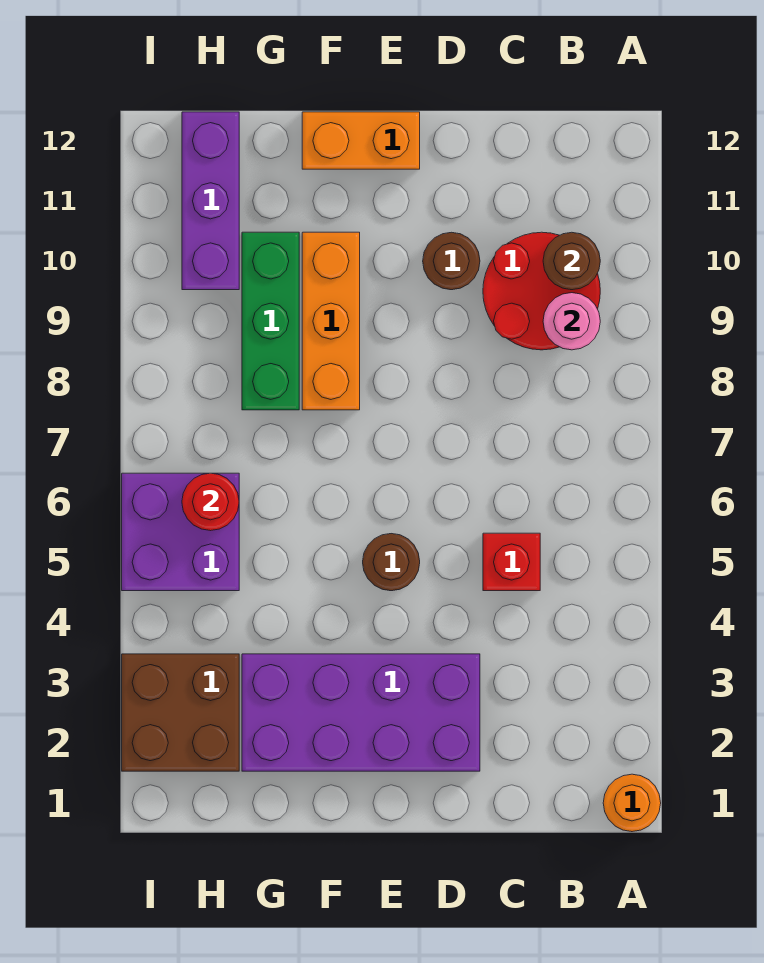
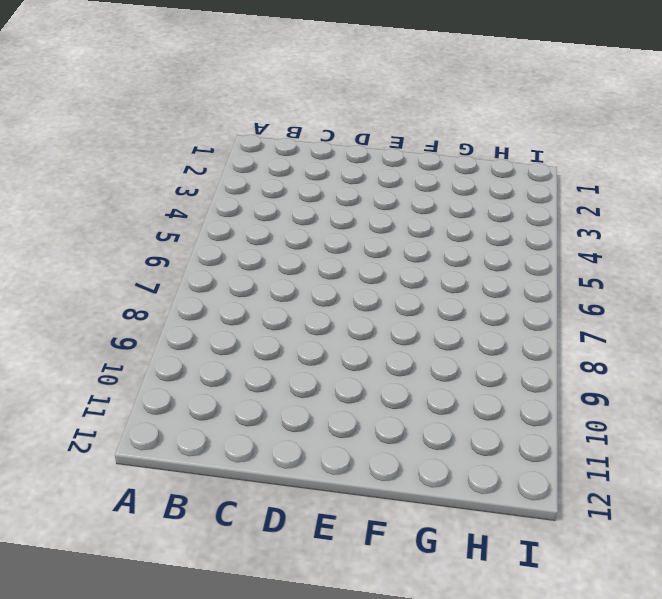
none -> orange round brick A1 level 1
none -> red round brick B9:C10 level 1
none -> red brick C5 level 1

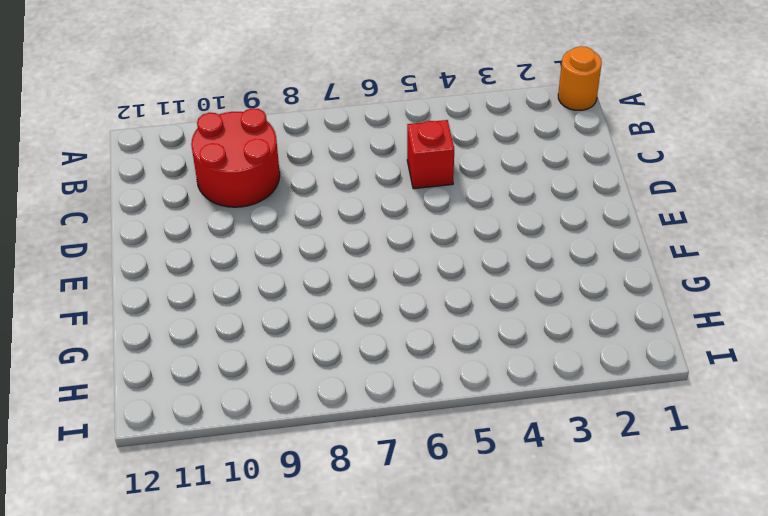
none -> purple brick D2:G3 level 1
none -> brown round brick D10 level 1
none -> brown round brick E5 level 1

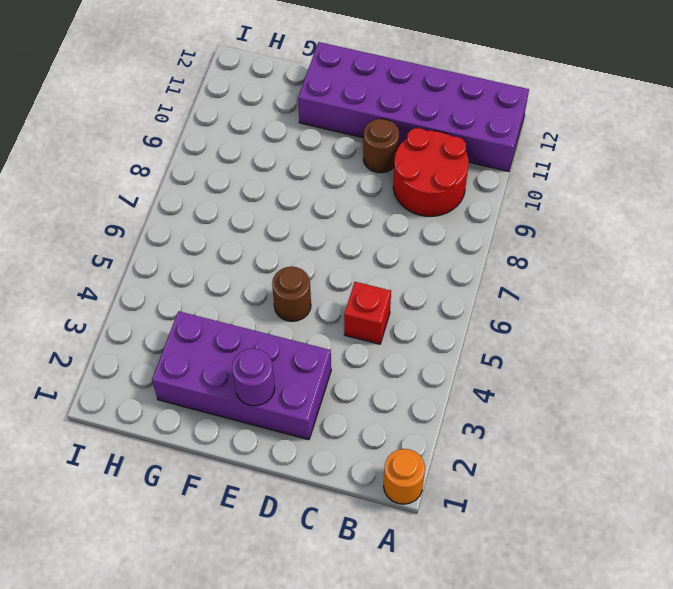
purple brick A11:F12 level 1 -> orange brick E12:F12 level 1
purple round brick E2 level 2 -> none
none -> orange brick F8:F10 level 1
none -> green brick G8:G10 level 1
none -> brown brick H2:I3 level 1

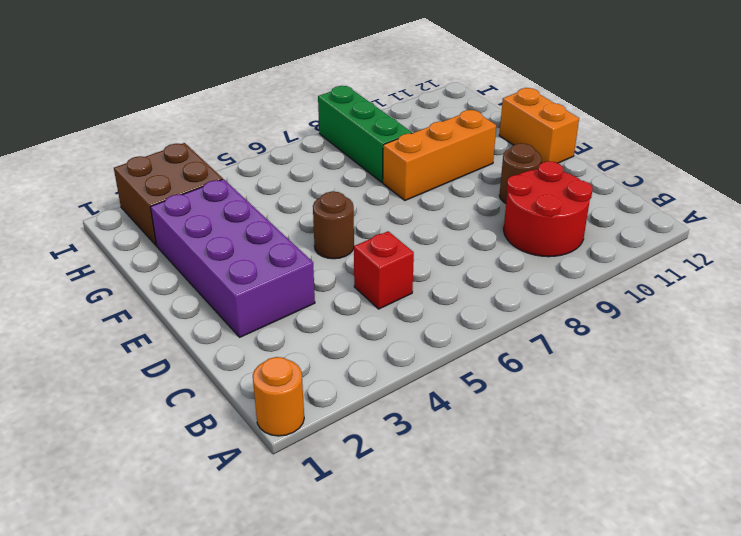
green brick G8:I8 level 1 -> green brick G8:G10 level 1
none -> purple brick H5:I6 level 1
none -> purple brick H10:H12 level 1
none -> pink round brick B9 level 2

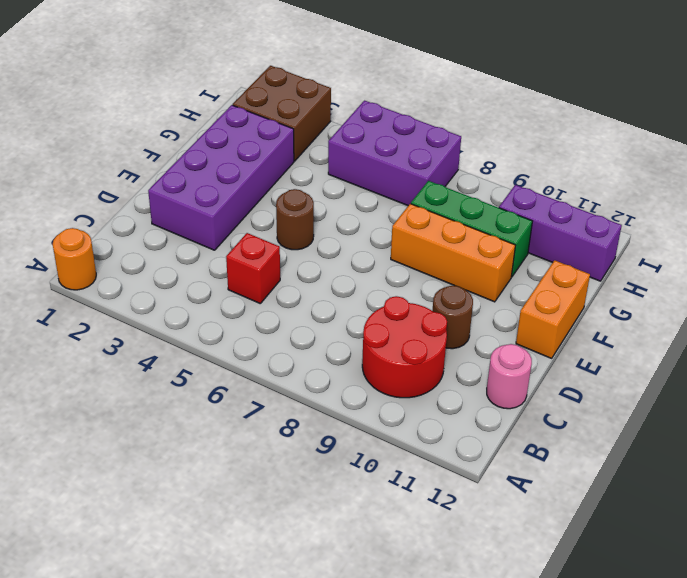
pink round brick C12 level 1 -> pink round brick B9 level 2
purple brick H5:I7 level 1 -> purple brick H5:I6 level 1
none -> brown round brick B10 level 2
none -> red round brick H6 level 2

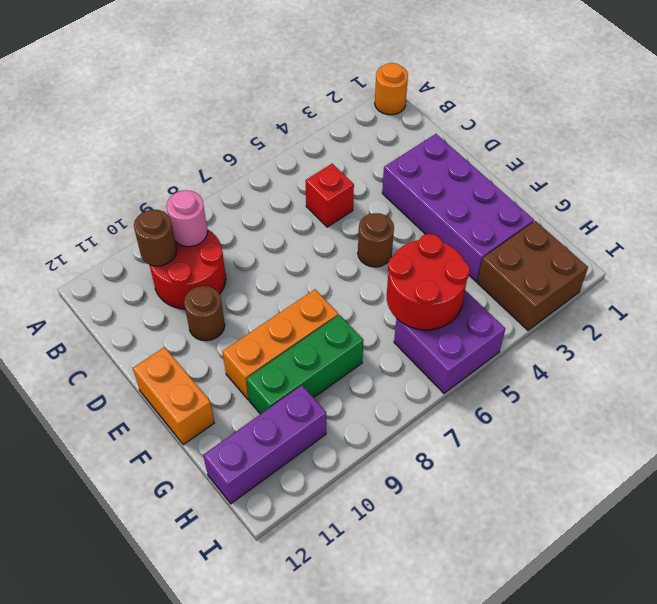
red round brick G5:H6 level 2 -> red round brick H6 level 2

